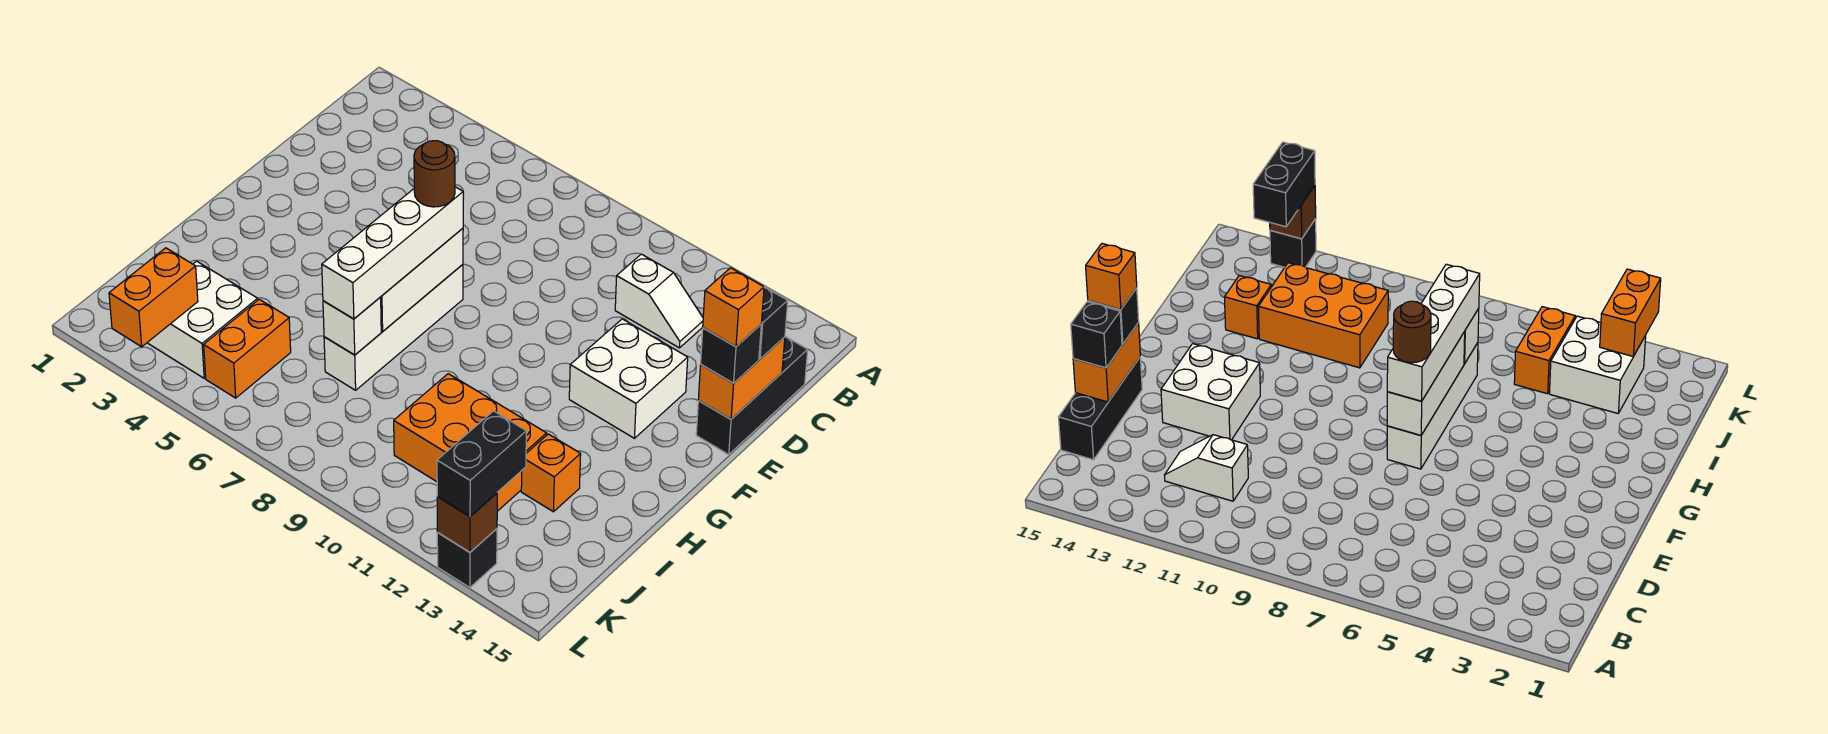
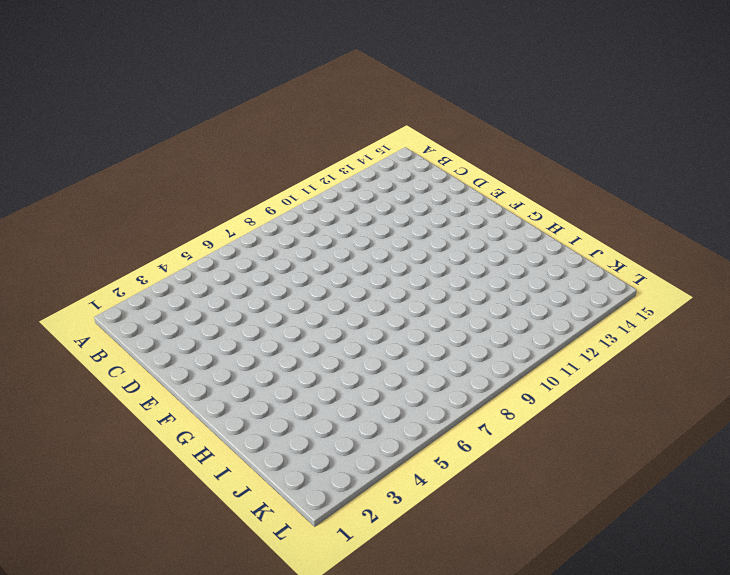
none -> white slope C11:C12 level 1 top 11
none -> black brick C15:E15 level 1
none -> white brick E12:F13 level 1

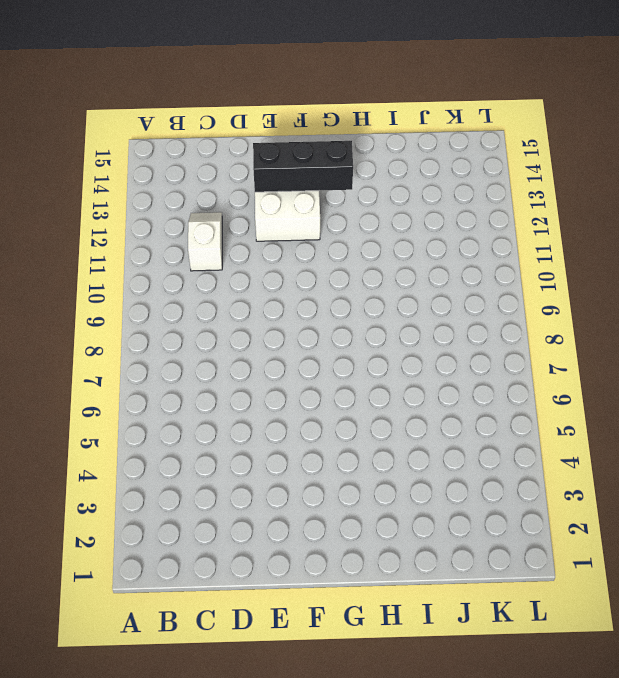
black brick E13:G13 level 2 -> black brick C15:E15 level 1
none -> white brick F7:I7 level 1
none -> orange brick I10:J12 level 1
none -> orange brick I13 level 1

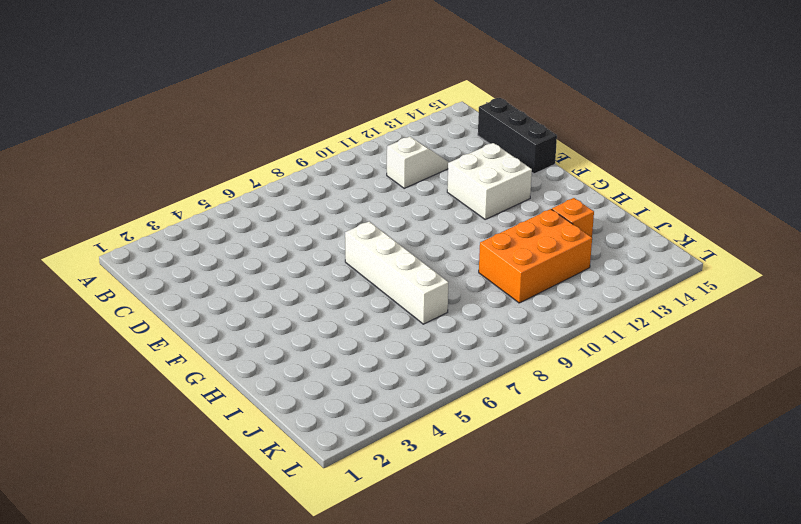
none -> white brick J3:K4 level 1
none -> orange brick J5:K5 level 1
none -> black brick L13 level 1

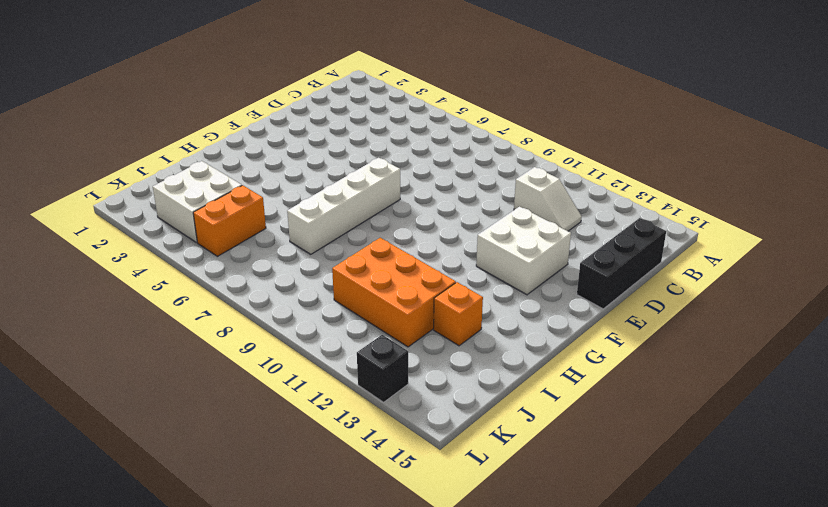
none -> orange brick D15:E15 level 2
none -> white brick F7:H7 level 2
none -> white brick I7 level 2

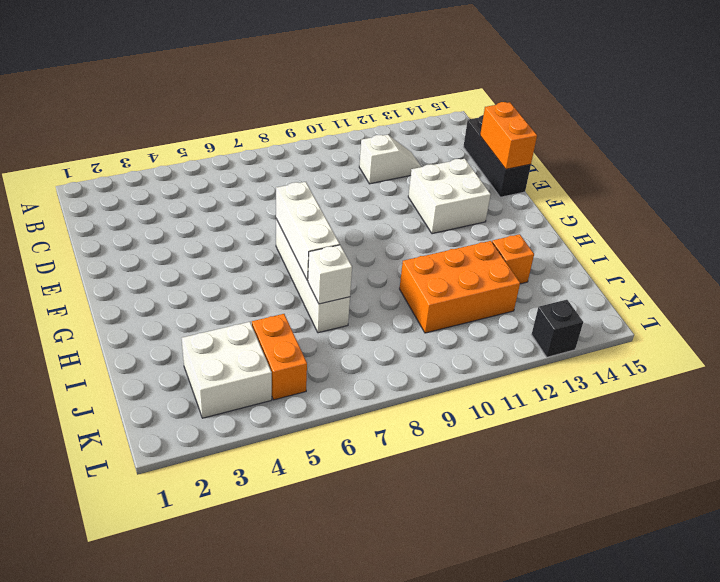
none -> orange brick K3:L3 level 2
none -> brown brick L13 level 2
none -> black brick D15 level 3

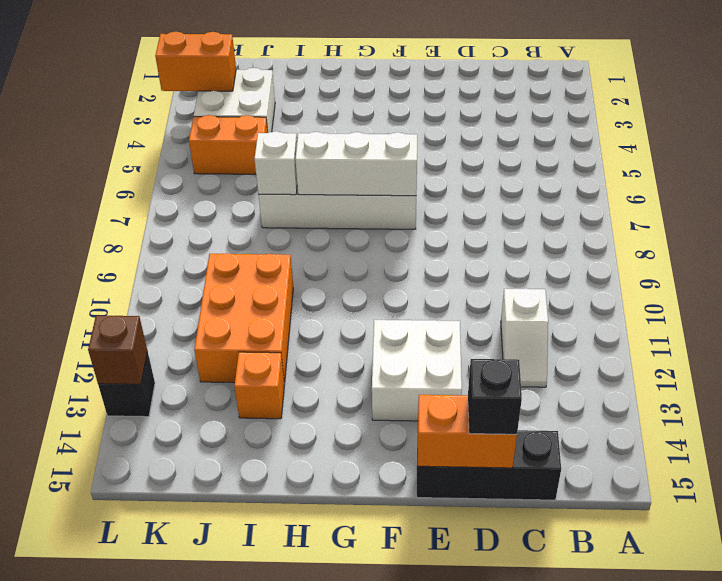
none -> black brick E15 level 3
none -> white brick F7:I7 level 3
none -> black brick K13:L13 level 3

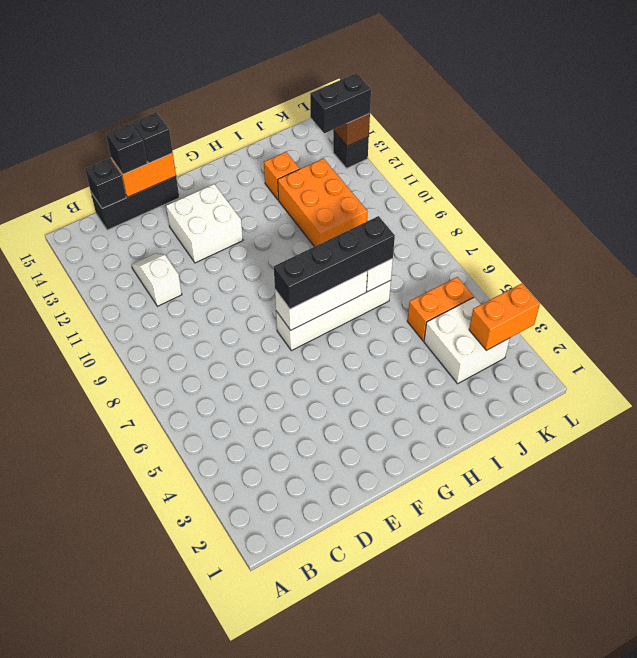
black brick C15 level 2 -> none
black brick F7:I7 level 3 -> white brick F7:I7 level 3
none -> orange brick E15 level 4
none -> brown round brick F7 level 4

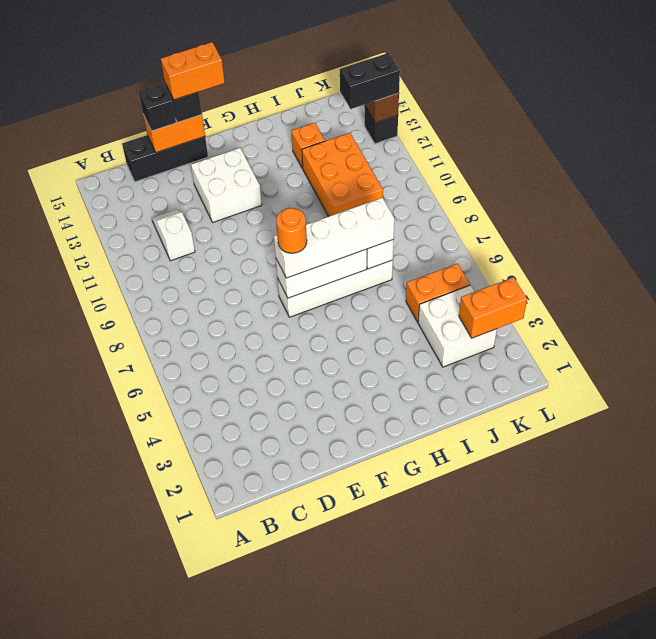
orange brick E15:F15 level 4 -> orange brick E15 level 4
orange round brick F7 level 4 -> brown round brick F7 level 4

